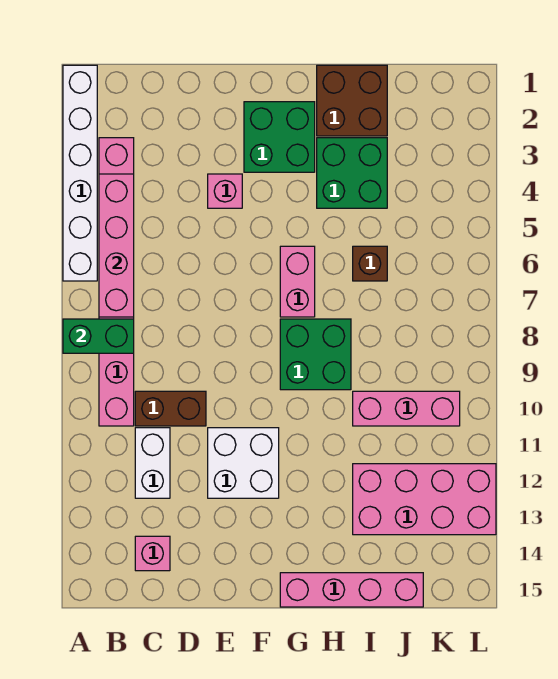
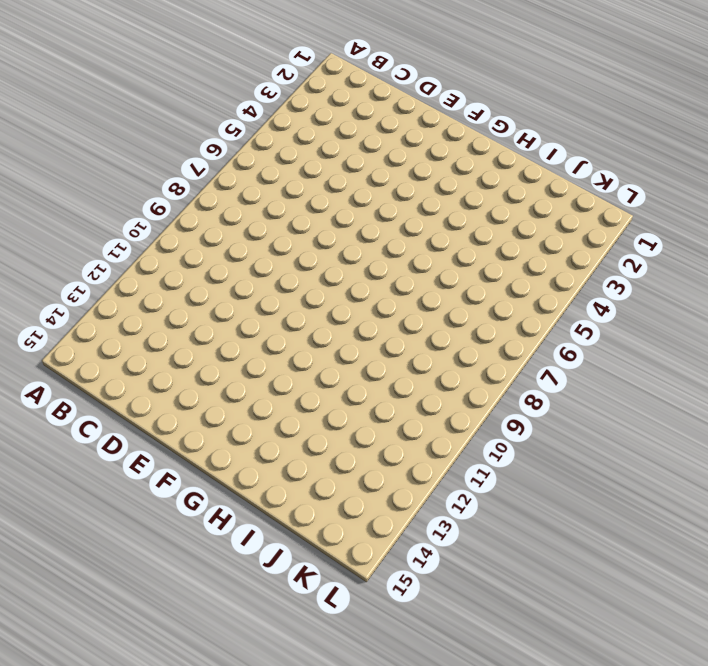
none -> white brick A1:A6 level 1
none -> pink brick B3:B10 level 1
none -> brown brick C10:D10 level 1

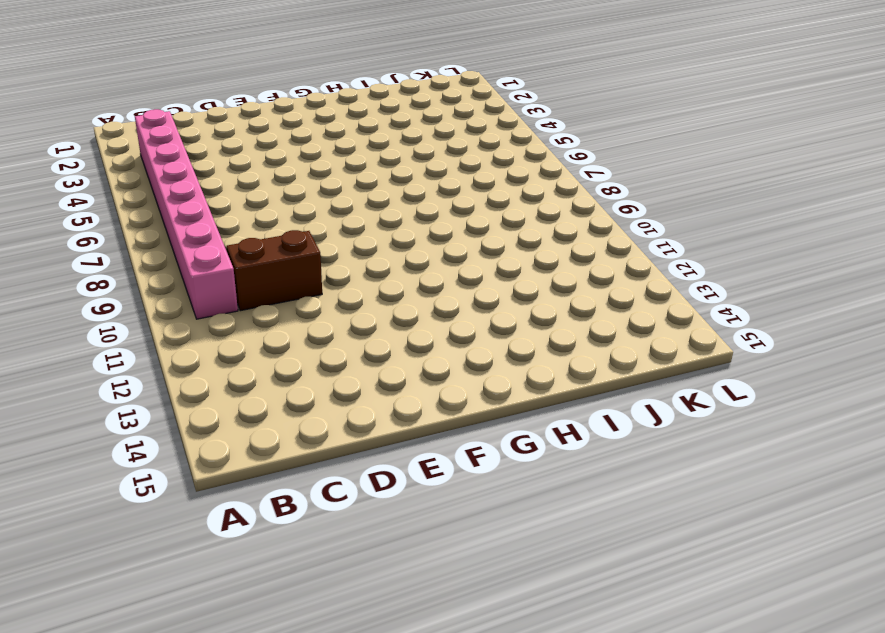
none -> white brick A1:A6 level 1
none -> white brick C11:C12 level 1
none -> pink brick C14 level 1

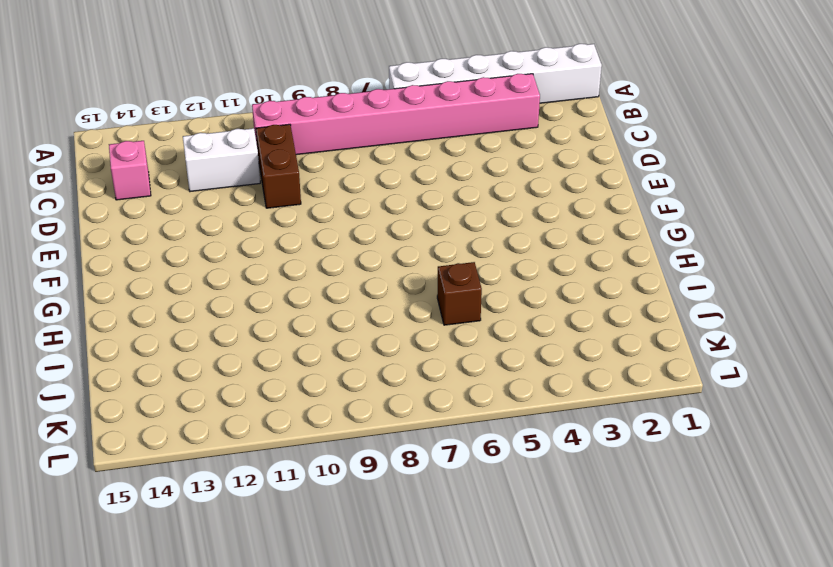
none -> pink brick E4 level 1
none -> white brick E11:F12 level 1
none -> green brick F2:G3 level 1

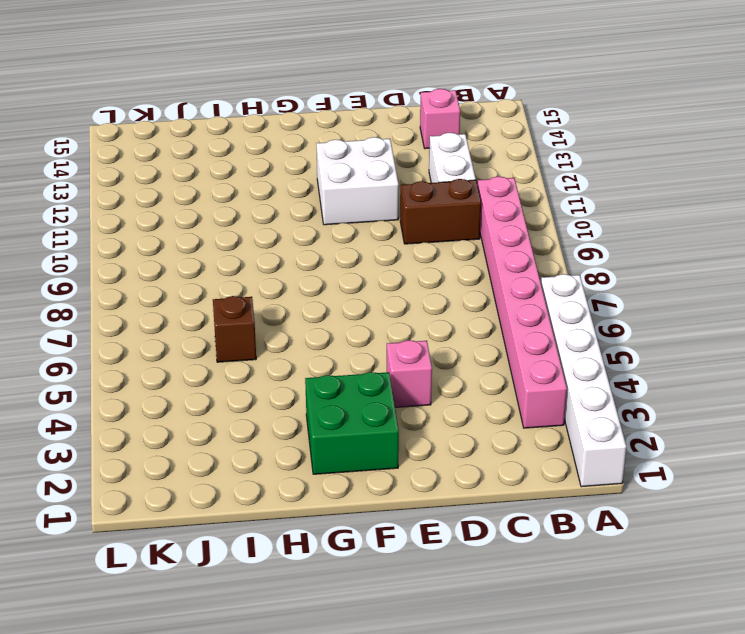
none -> pink brick G6:G7 level 1
none -> green brick G8:H9 level 1
none -> pink brick G15:J15 level 1

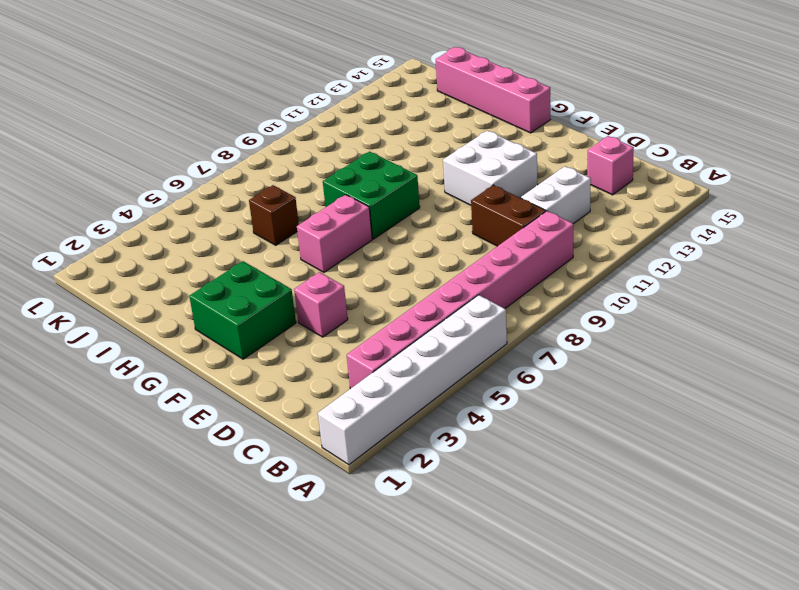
none -> brown brick H1:I2 level 1
none -> green brick H3:I4 level 1
none -> pink brick I10:K10 level 1

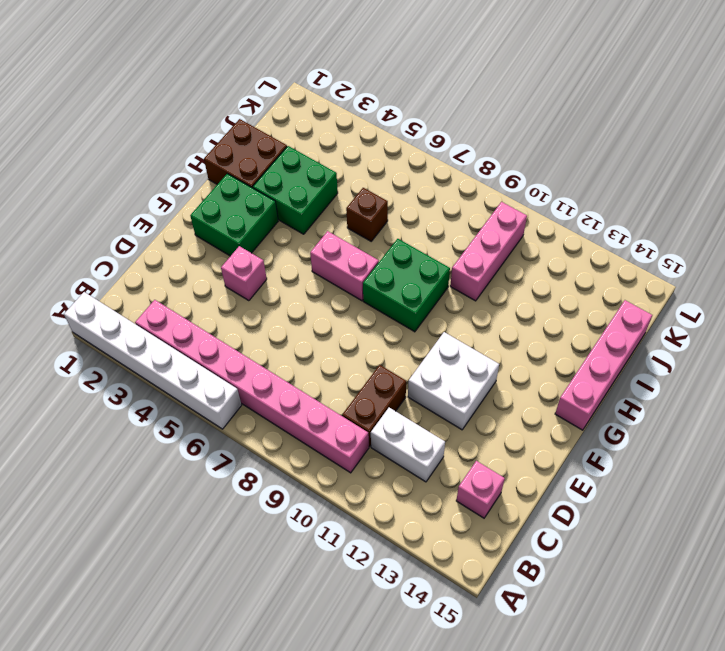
none -> pink brick I12:L13 level 1
none -> green brick A8:B8 level 2
none -> pink brick B4:B7 level 2

